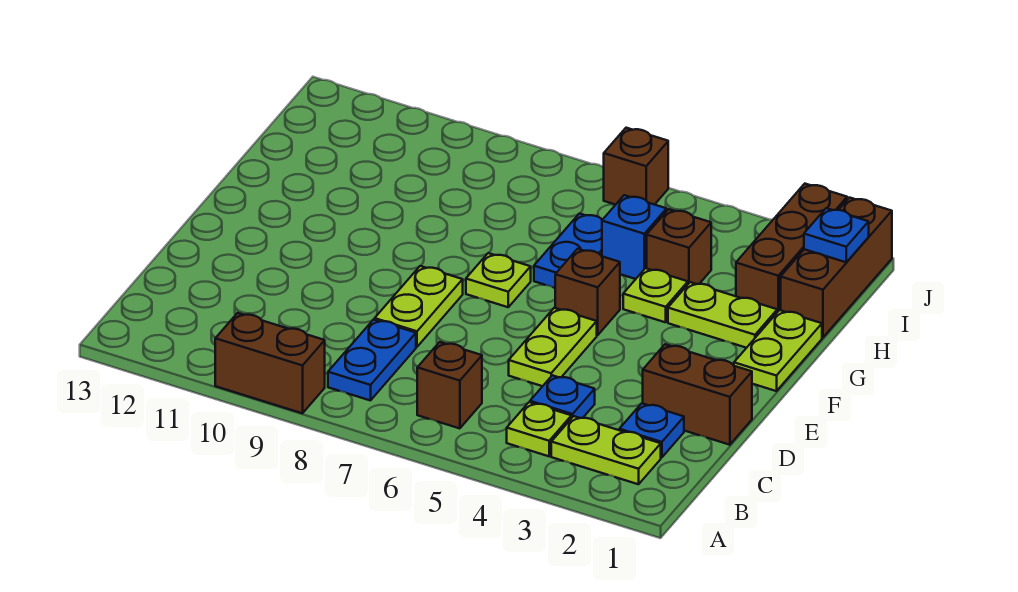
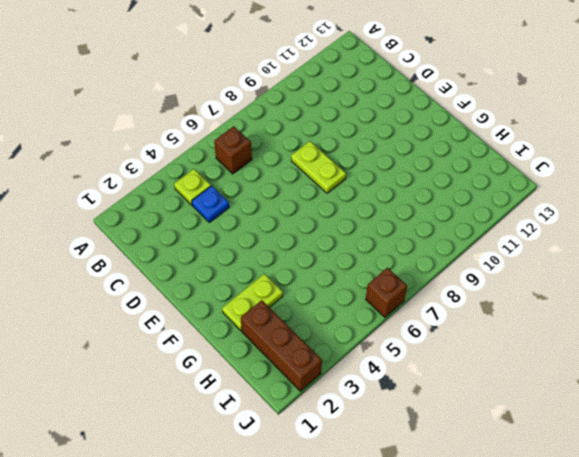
none -> brown brick A9:A10 level 1
none -> lime plate B2:B3 level 1
none -> blue plate B8:C8 level 1

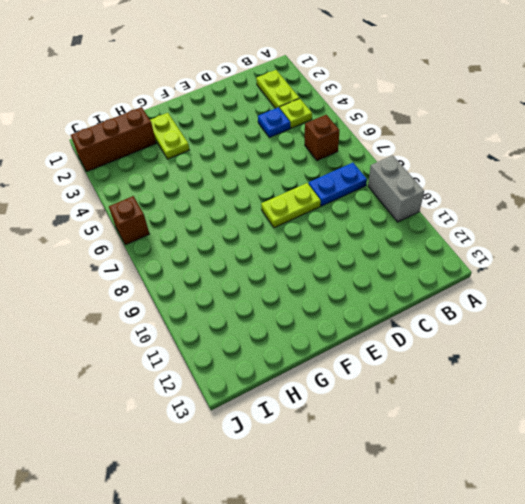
grey brick A9:A10 level 1 -> brown brick A9:A10 level 1
none -> blue plate C2 level 1
none -> brown brick D1:D2 level 1
none -> lime plate D5:E5 level 1

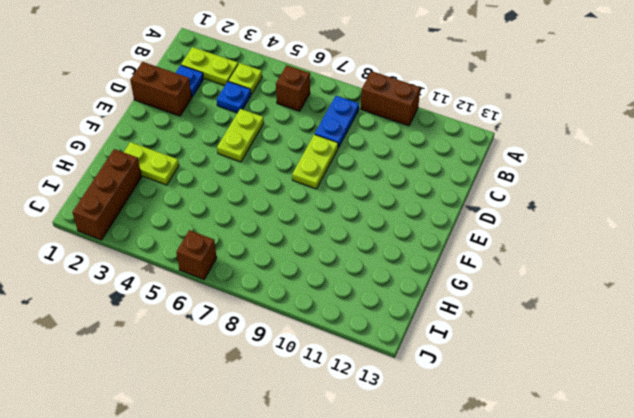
none -> lime plate F1:G1 level 1
none -> brown brick F5 level 1
none -> lime plate F7 level 1

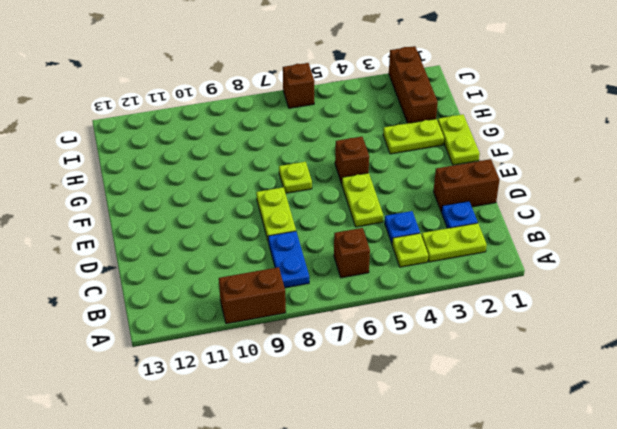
none -> lime plate G4 level 1
none -> blue plate G6:H6 level 1
none -> brown brick H1:J1 level 1

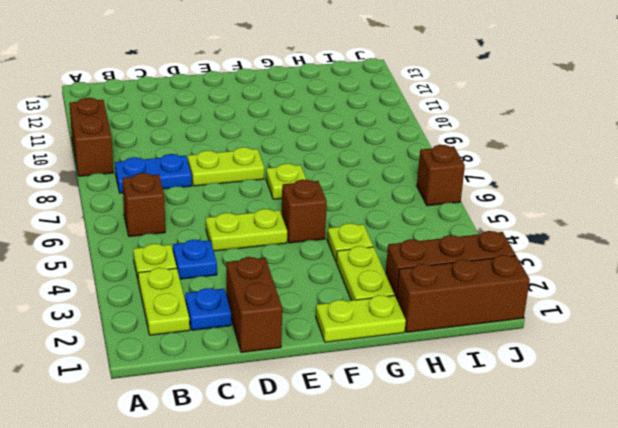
none -> blue plate G6:H6 level 1
none -> brown brick H4 level 1
none -> blue brick H5 level 1

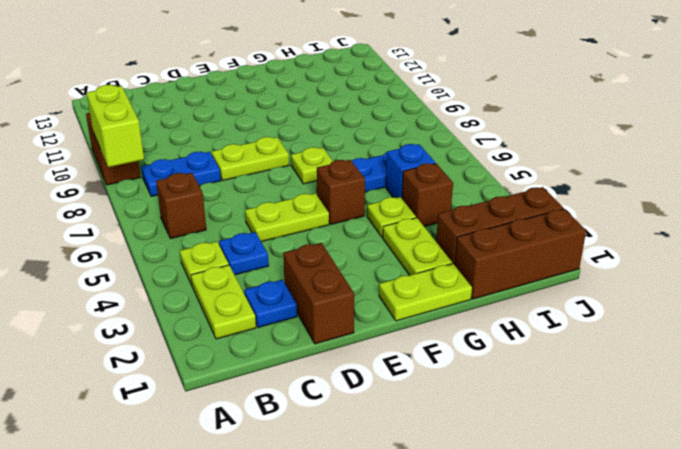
lime brick A8:A9 level 2 -> none
none -> brown brick J6 level 1
none -> blue plate I1 level 2

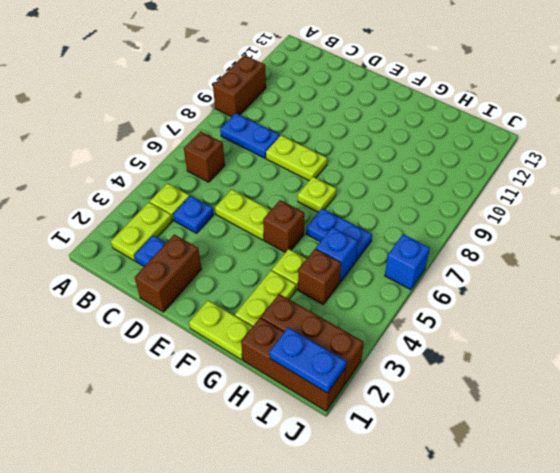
blue plate I1:J1 level 2 -> blue plate I1 level 2
blue brick J6 level 1 -> brown brick J6 level 1

